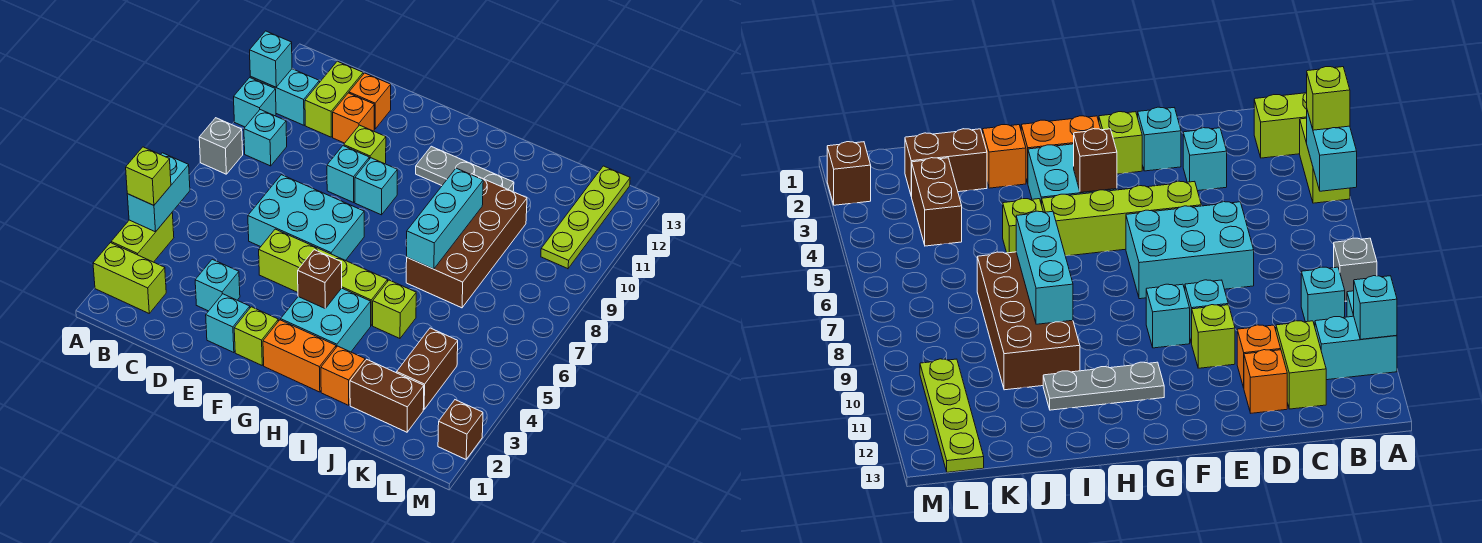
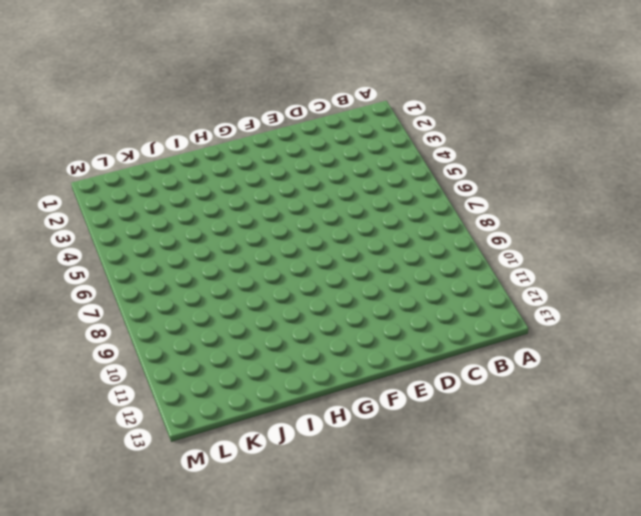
none -> lime brick A2:B2 level 1
none -> lime brick A3:A4 level 1
none -> grey brick A8 level 1
none -> cyan brick A10 level 1

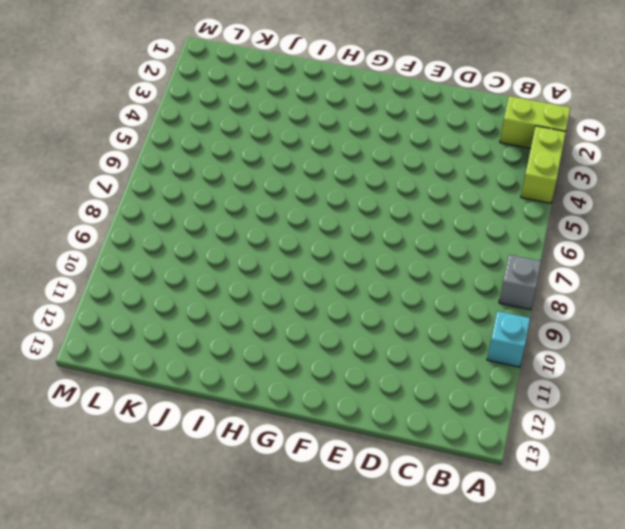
none -> cyan brick A11:B11 level 1
none -> cyan brick B9 level 1
none -> lime brick C11:C12 level 1
none -> cyan brick D3 level 1

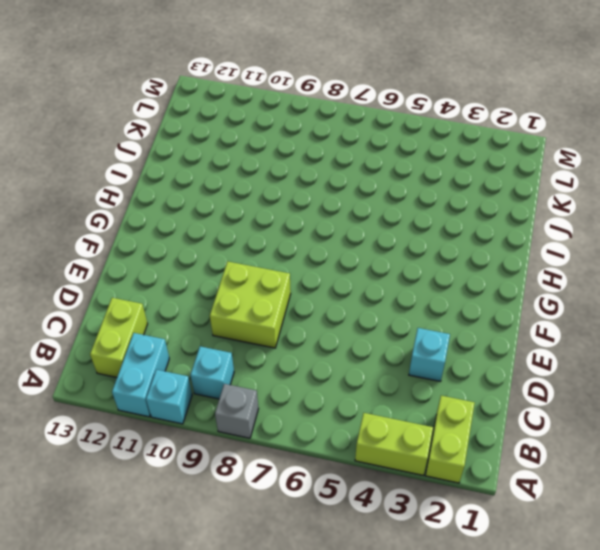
lime brick B12:C12 level 1 -> lime brick C11:C12 level 1
lime brick D8:E9 level 1 -> cyan brick E9 level 1
none -> cyan brick D6:F7 level 1
none -> orange brick D11 level 1
none -> orange brick D12 level 1
none -> cyan brick E2 level 1

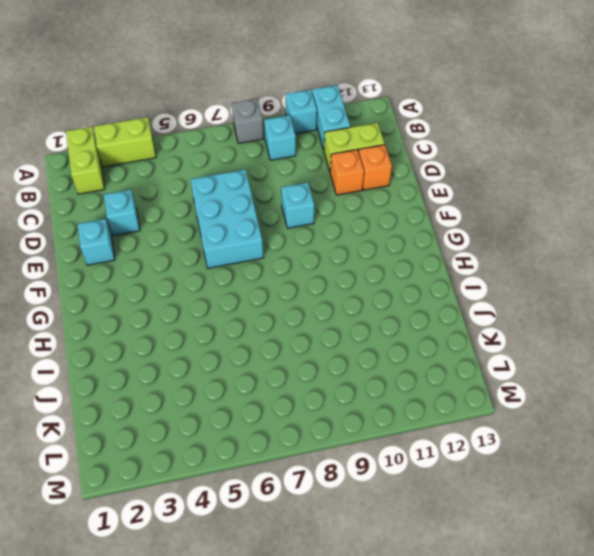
none -> lime brick E5:H5 level 1
none -> lime brick E10 level 1
none -> lime brick F2 level 1
none -> cyan brick F9 level 1

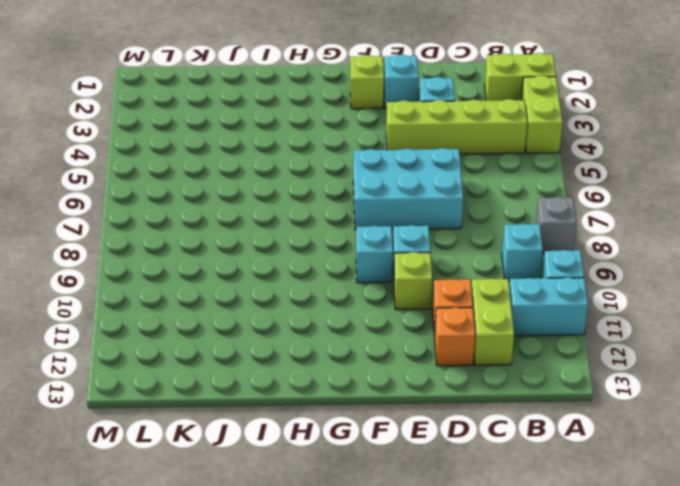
lime brick B4:E4 level 1 -> lime brick E5:H5 level 1
none -> orange brick G2:H2 level 1
none -> cyan brick G3:H4 level 1
none -> grey plate G11:I11 level 1
none -> orange brick I2 level 1

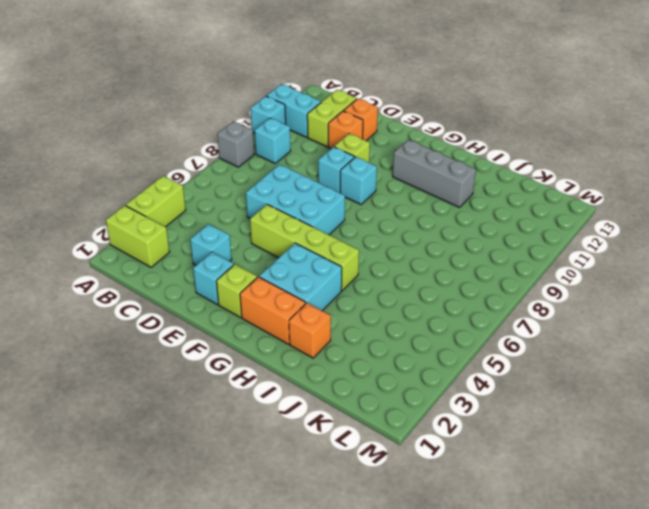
grey brick G11:I11 level 1 -> grey plate G11:I11 level 1
none -> lime brick I5 level 1
none -> brown brick I7:J10 level 1
none -> brown brick J2:K2 level 1
none -> brown brick K3:K4 level 1

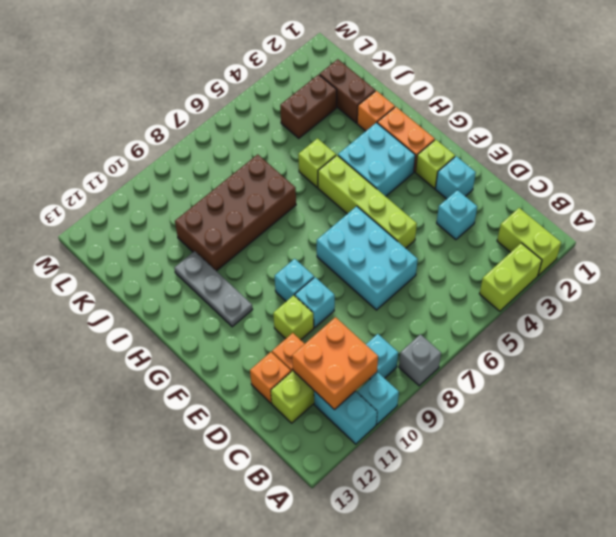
orange brick B10:C11 level 2 -> none
none -> lime plate L10:L13 level 1
none -> brown brick M2 level 1
none -> cyan brick A4:A5 level 2
none -> cyan brick A11 level 2

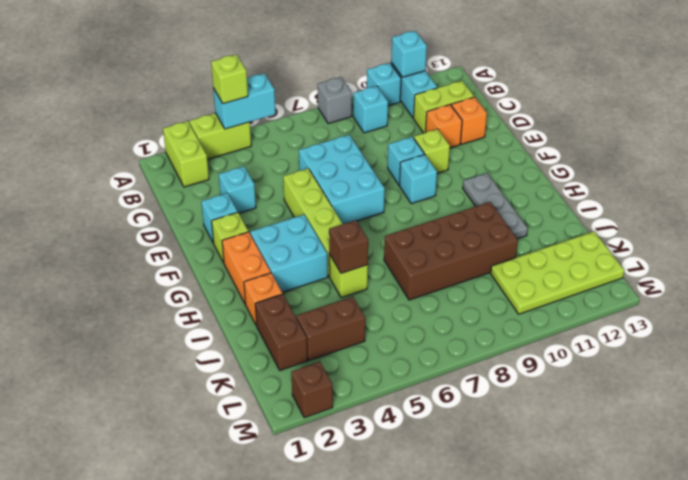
brown brick I5 level 2 -> brown brick G4 level 2
lime plate K10:L13 level 1 -> lime plate L10:L13 level 1
none -> cyan brick I7:I9 level 2

